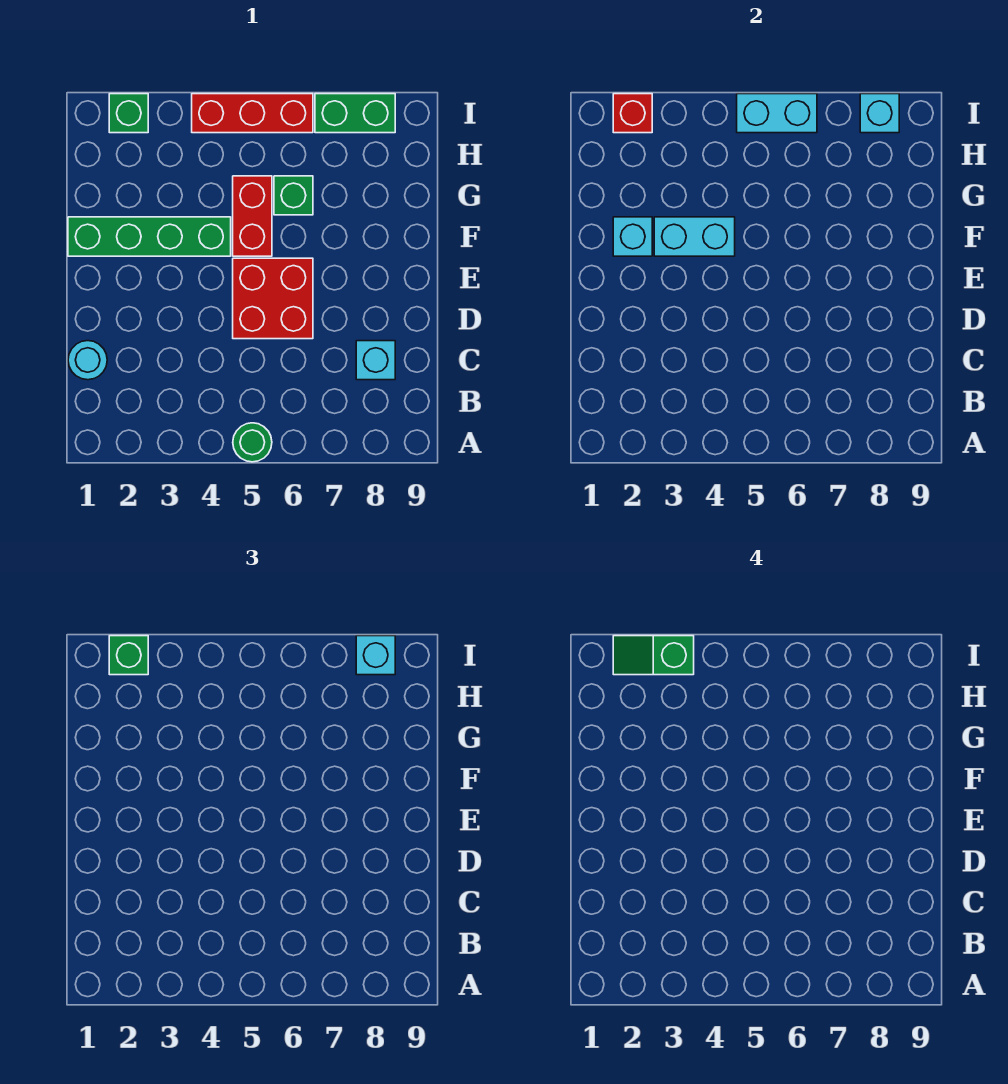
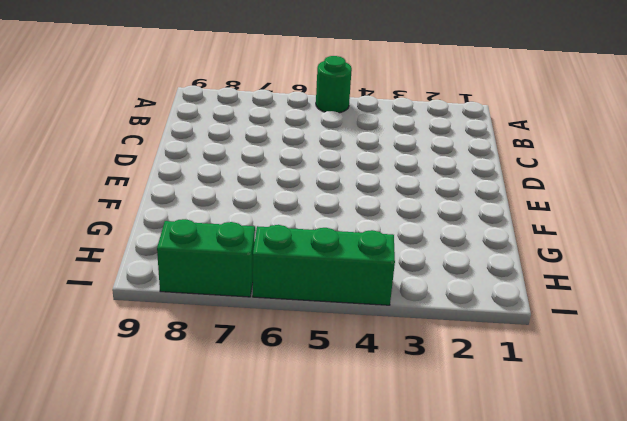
green brick I4:I6 level 1 -> red brick I4:I6 level 1
none -> cyan round brick C1 level 1
none -> cyan brick C8 level 1
none -> red brick D5:E6 level 1

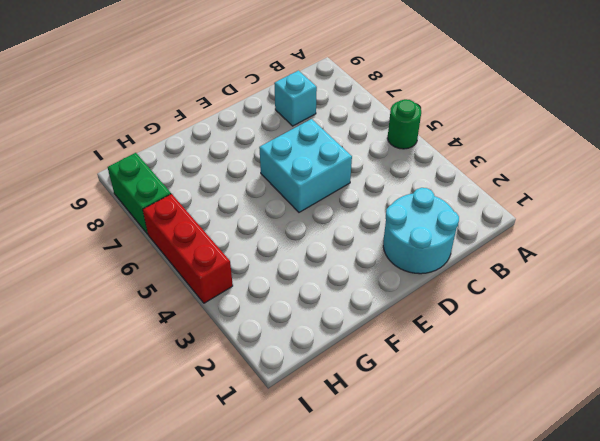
cyan round brick C1:D2 level 1 -> cyan round brick C1 level 1
cyan brick D5:E6 level 1 -> red brick D5:E6 level 1
none -> green brick F1:F4 level 1
none -> red brick F5:G5 level 1
none -> green brick G6 level 1

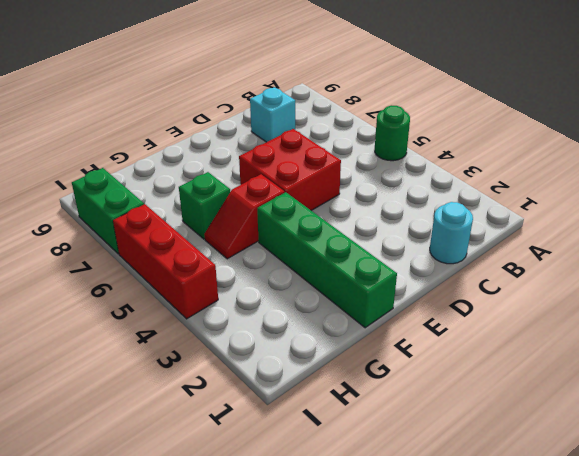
red slope F5:G5 level 1 top F -> red brick F5:G5 level 1
none -> green brick I2 level 1
none -> cyan brick F2 level 2
none -> cyan brick F3:F4 level 2

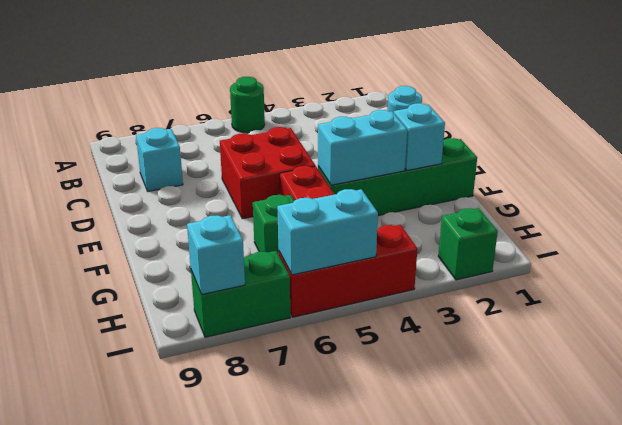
none -> red brick I2 level 2
none -> green brick I2 level 3
none -> cyan brick I8 level 3

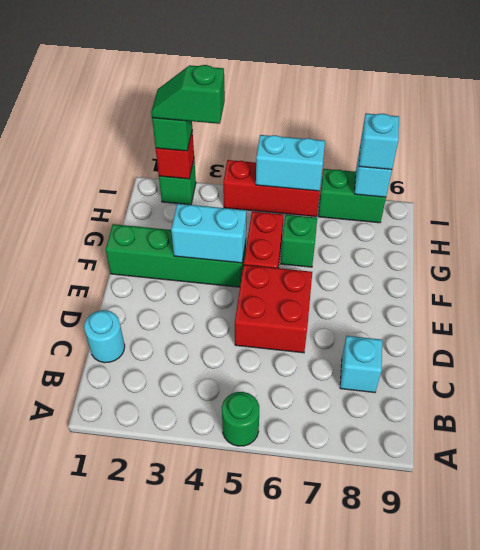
none -> cyan brick F2 level 2

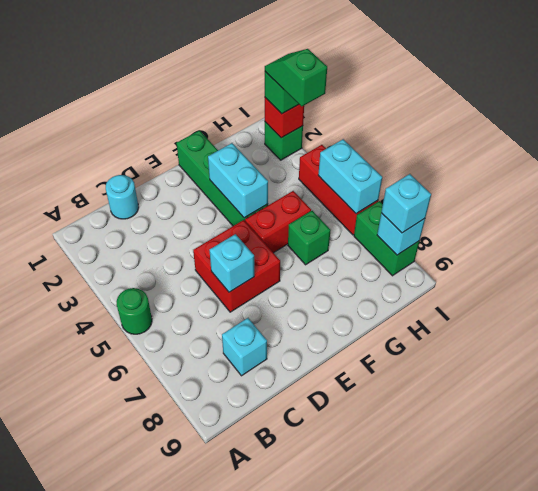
cyan brick D6 level 2 -> cyan brick F2 level 2

